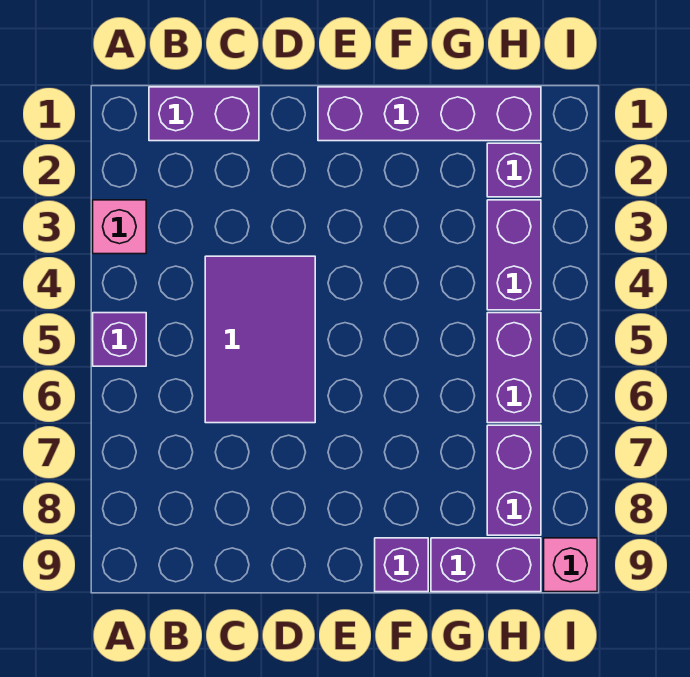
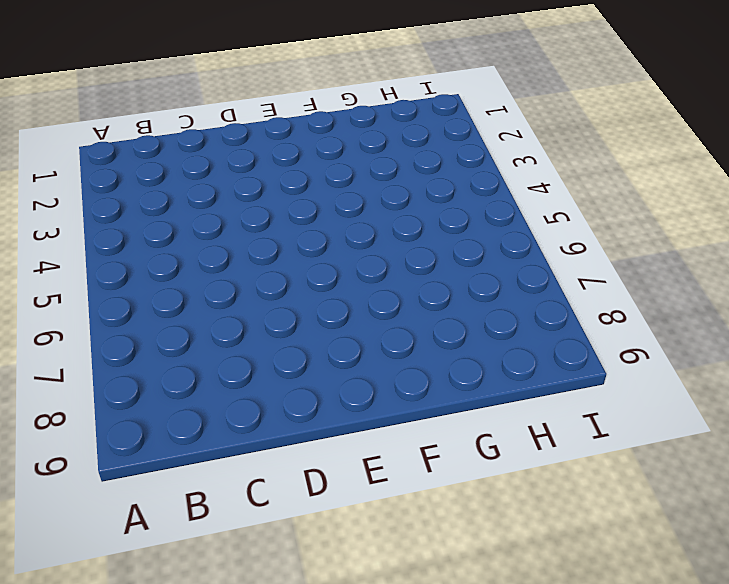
none -> pink brick A3 level 1
none -> purple brick A5 level 1
none -> purple brick B1:C1 level 1

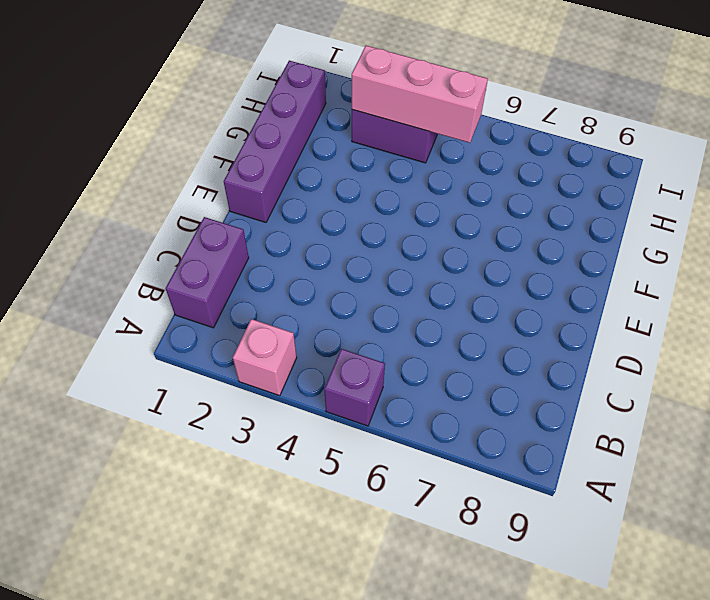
pink brick H3:H5 level 2 -> none
none -> purple tile C4:D6 level 1
none -> purple brick F9 level 1
none -> purple brick G9:H9 level 1

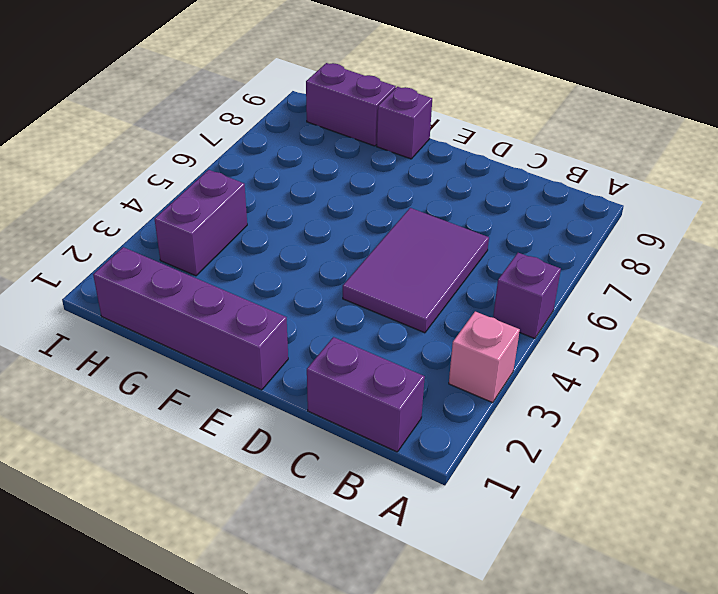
none -> purple brick H2 level 1
none -> purple brick H5:H6 level 1
none -> purple brick H7:H8 level 1

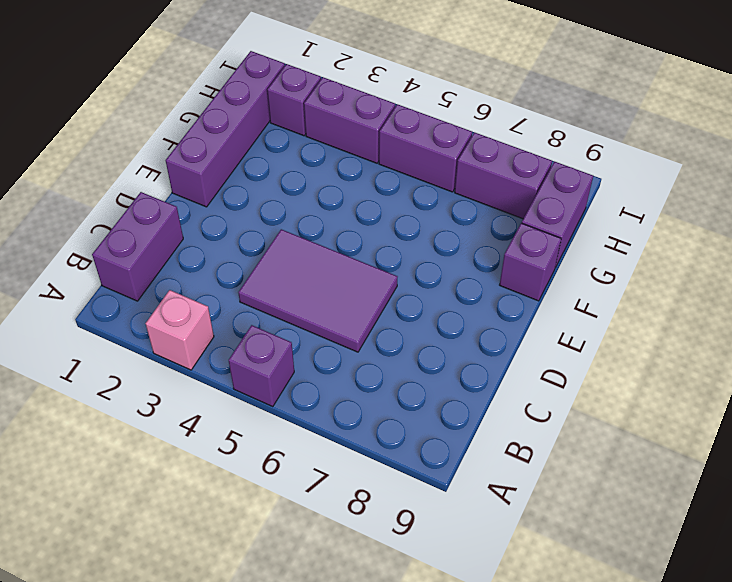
none -> pink brick I9 level 1

